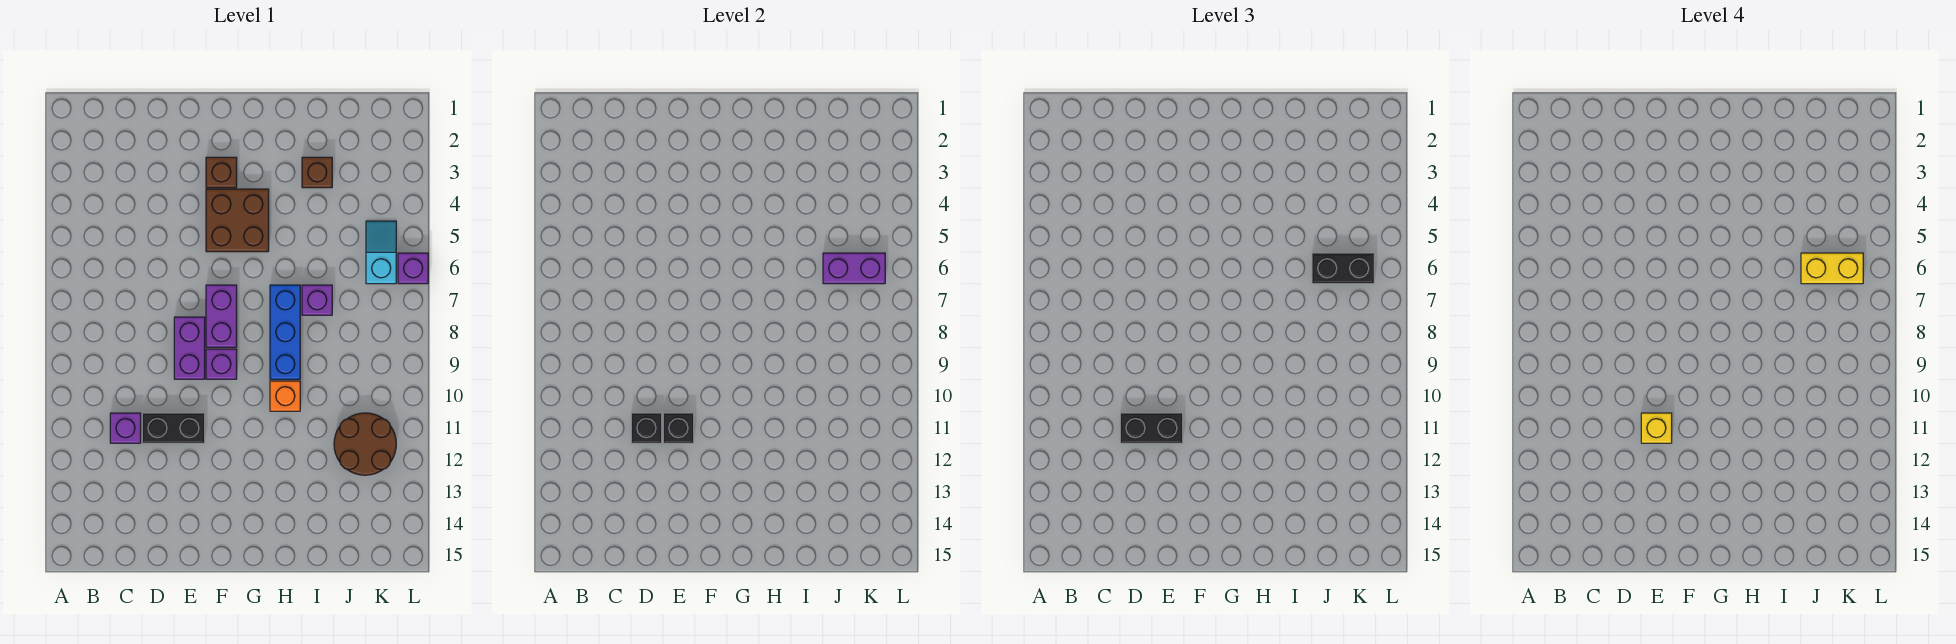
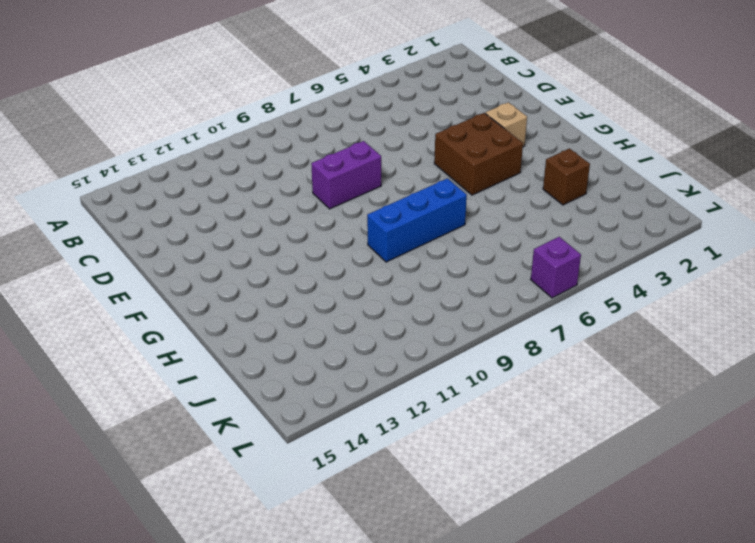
tan brick F3 level 1 -> brown brick F3 level 1
none -> purple brick C11 level 1
none -> black brick D11:E11 level 1
none -> purple brick F7:F8 level 1

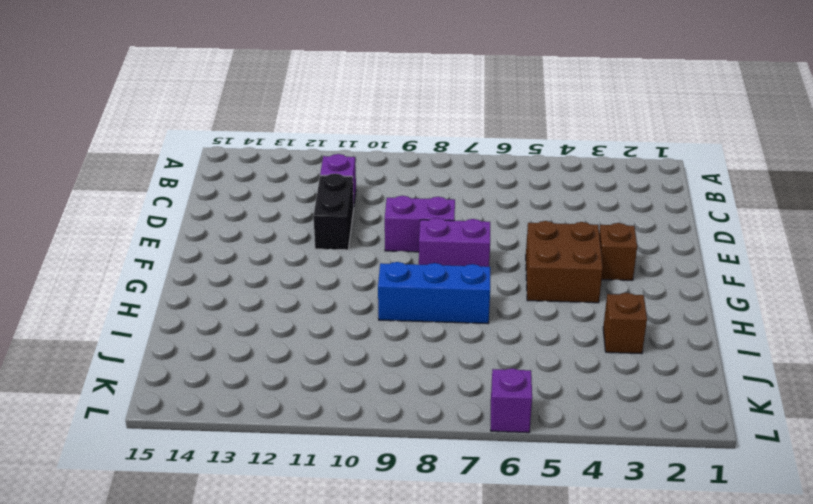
none -> purple brick F9 level 1
none -> orange brick H10 level 1
none -> purple brick I7 level 1

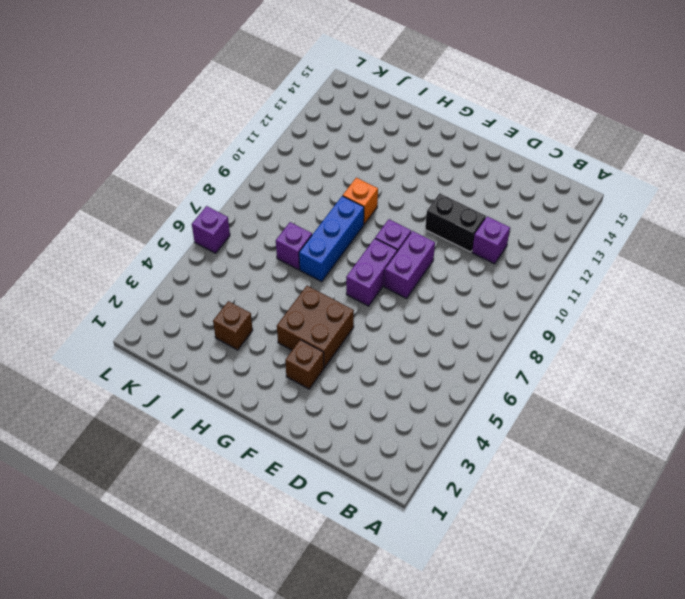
none -> brown round brick J11:K12 level 1
none -> cyan slope K5:K6 level 1 top 6
none -> black brick D11 level 2

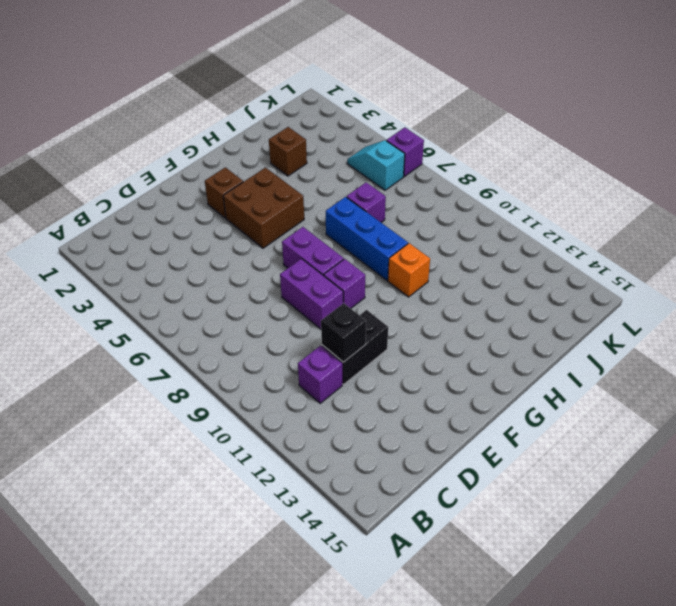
none -> brown round brick J11:K12 level 1
none -> black brick E11 level 2
none -> purple brick J6:K6 level 2

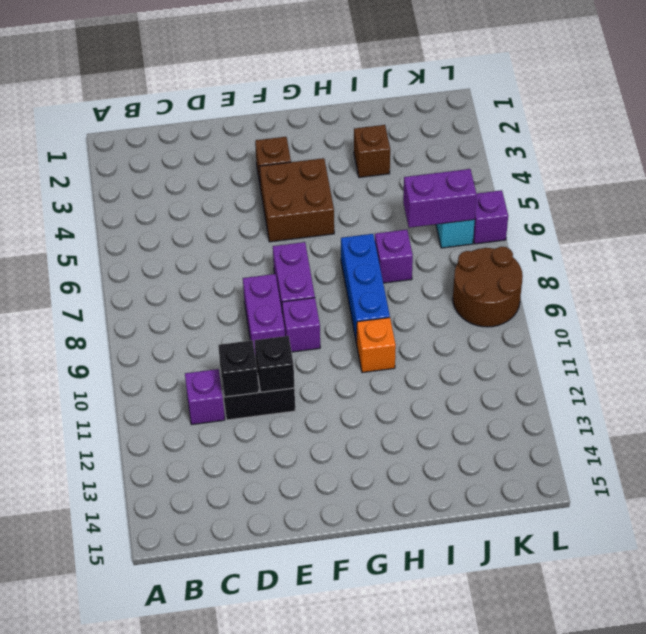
brown round brick K8:L9 level 1 -> brown round brick J11:K12 level 1
none -> black brick D11:E11 level 3
none -> black brick J6:K6 level 3
none -> yellow brick E11 level 4

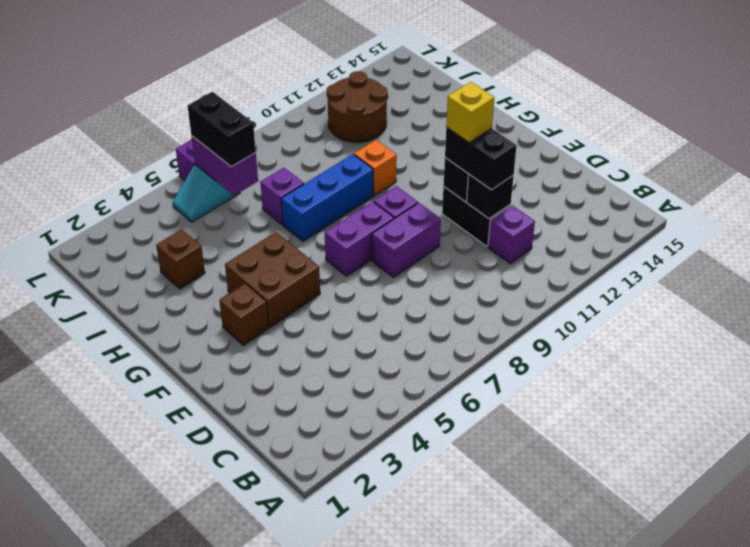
none -> yellow brick J6:K6 level 4

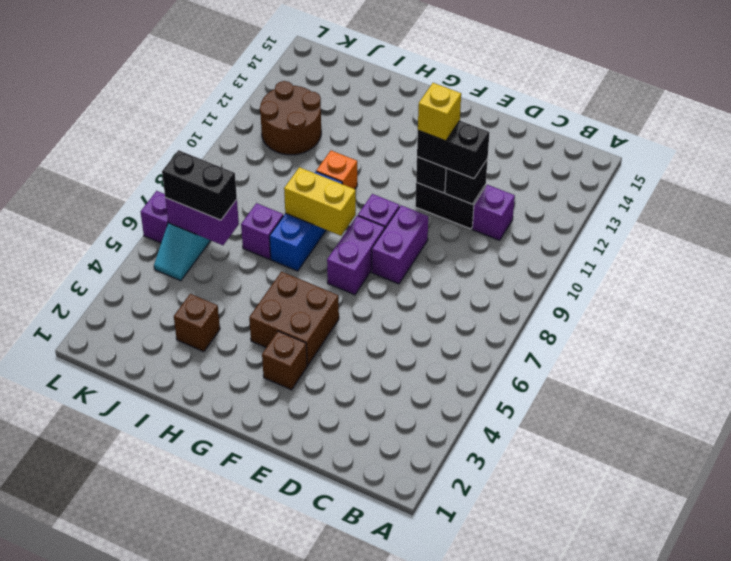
yellow brick G8:H8 level 2 -> yellow brick J6:K6 level 4

